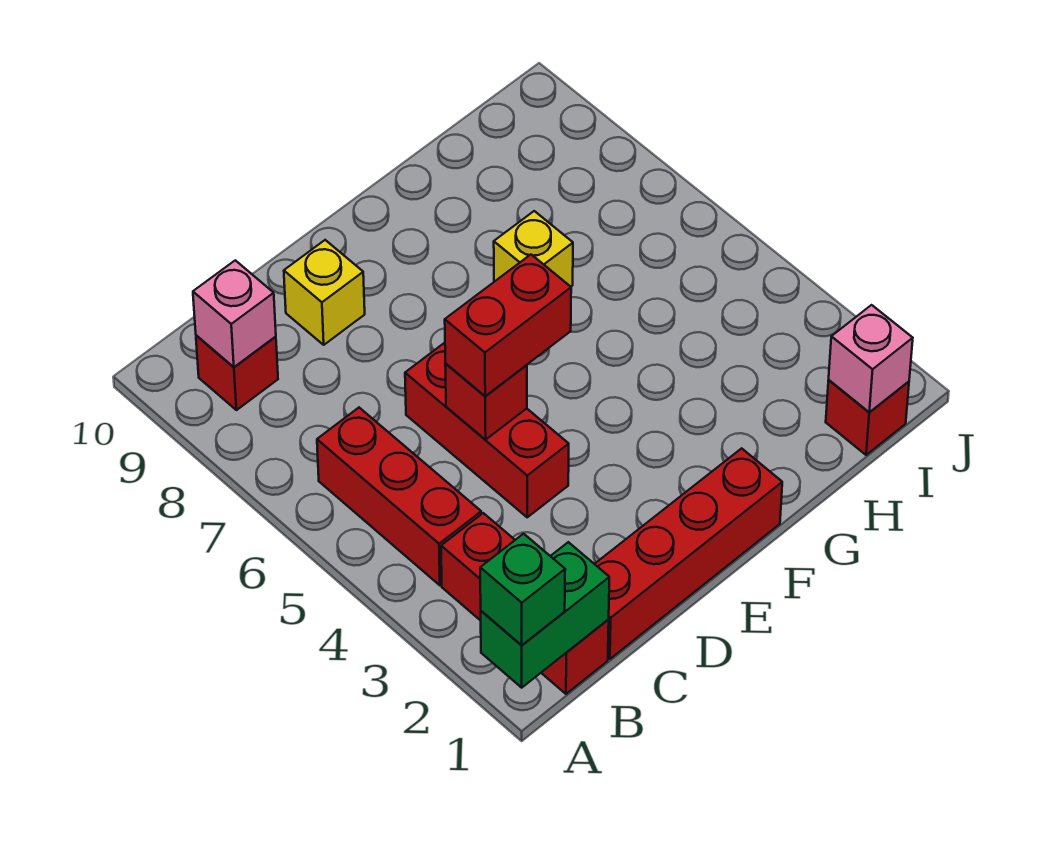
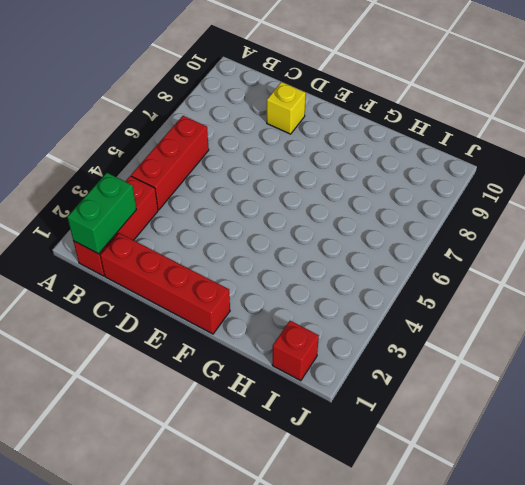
green brick B1:B2 level 2 -> green brick A1:B1 level 2
none -> red brick B9 level 1
none -> red brick D4:D6 level 1
none -> yellow brick G7 level 1

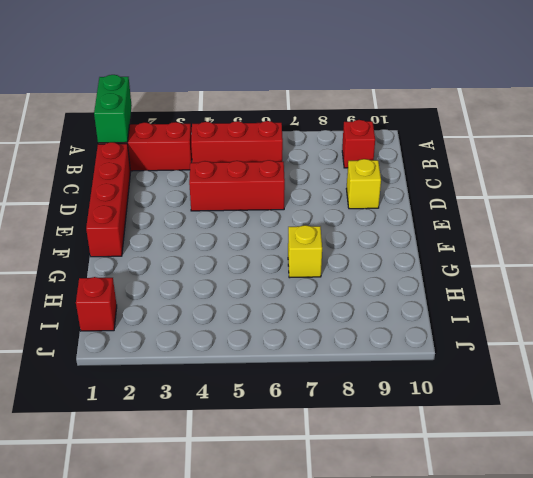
none -> pink brick B9 level 2
none -> red brick D5 level 2
none -> pink brick I1 level 2

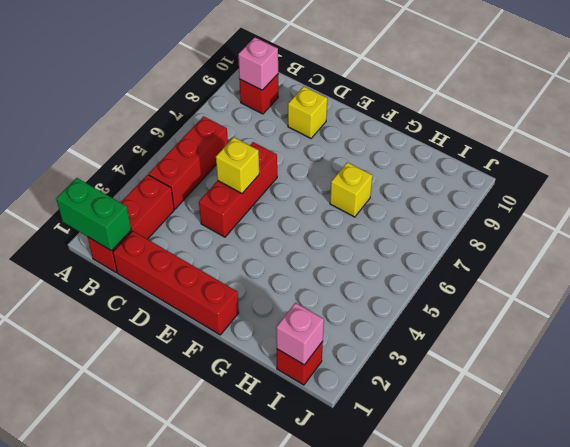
yellow brick D5 level 2 -> red brick D5 level 2
none -> green brick A1 level 3
none -> red brick D5:E5 level 3

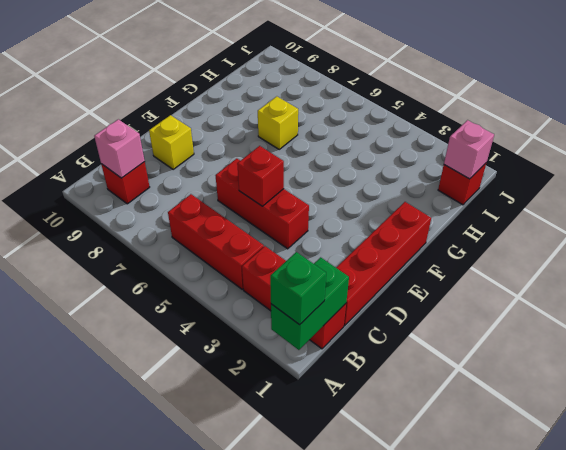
none -> red brick D5:E5 level 3

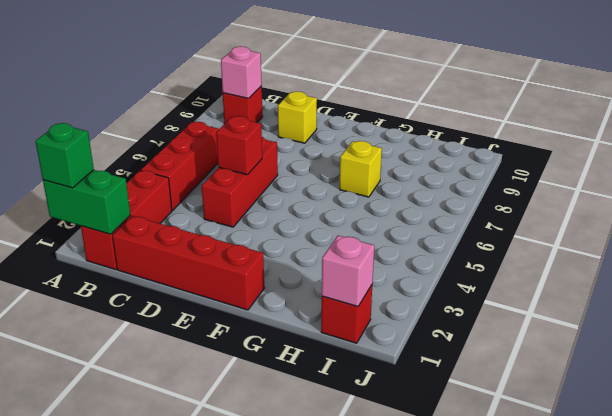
none -> red brick D5:E5 level 3

